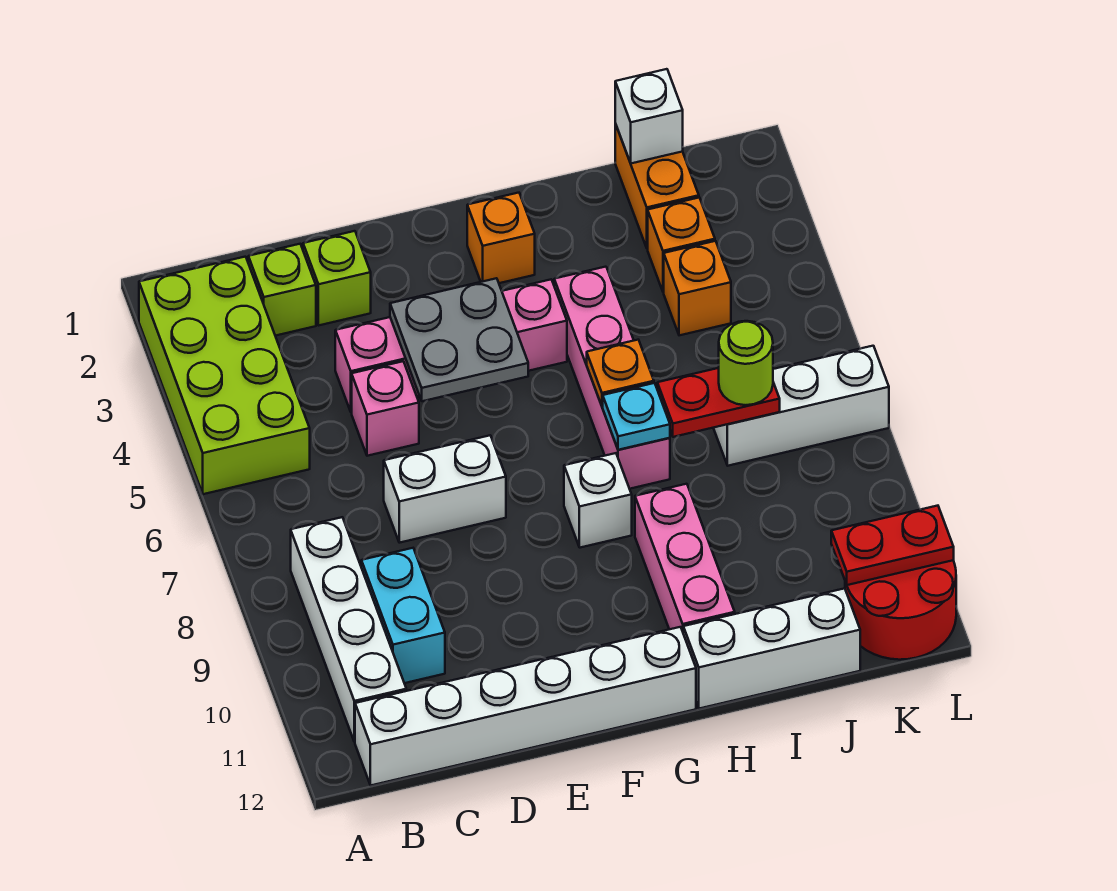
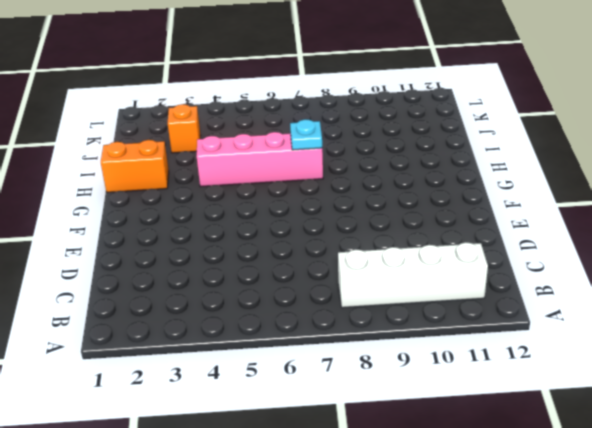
orange brick H1:H2 level 1 -> orange brick J1:J2 level 1
none -> lime brick A2:B5 level 1
none -> white brick B12:G12 level 1
none -> lime brick C2 level 1

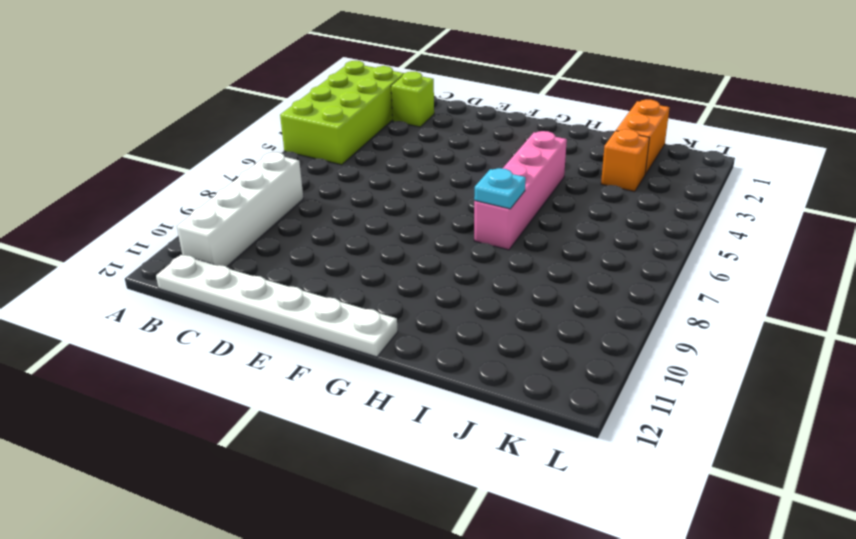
white plate B12:G12 level 1 -> white brick B12:G12 level 1
none -> cyan brick C9:C10 level 1
none -> lime brick D2 level 1
none -> pink brick D4:G4 level 1

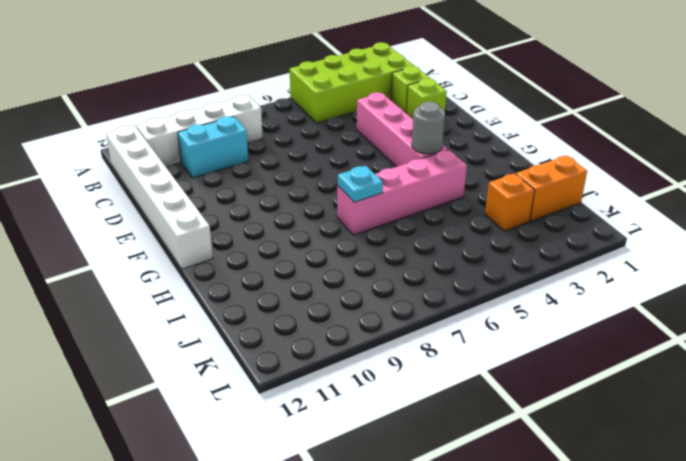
grey round brick G4 level 2 -> none
none -> pink brick D5 level 1
none -> white brick D7:E7 level 1
none -> orange brick G2 level 1

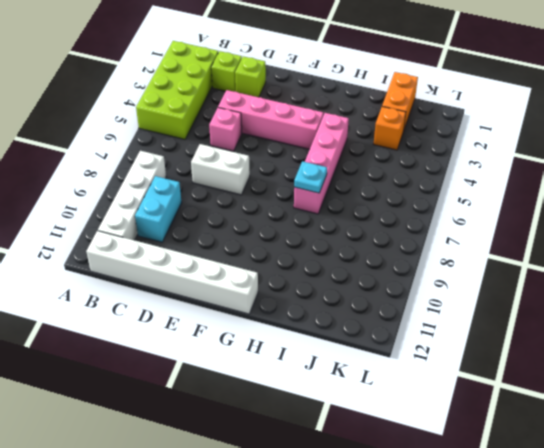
none -> orange brick G2 level 1
none -> white brick G8 level 1
none -> pink brick H9:H11 level 1

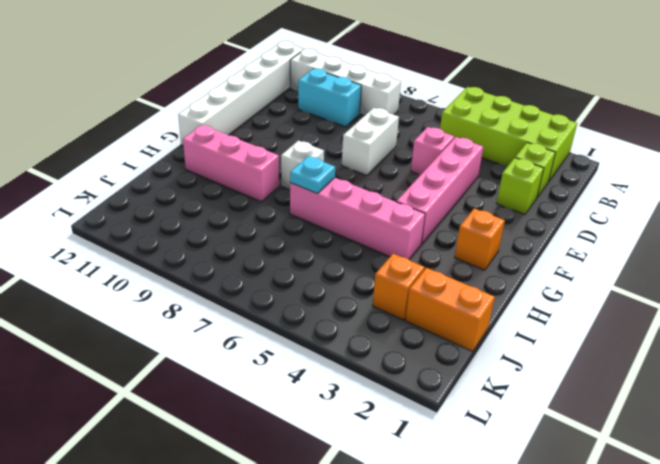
none -> white brick H12:J12 level 1
none -> orange brick J4 level 1
none -> white brick J7:L7 level 1

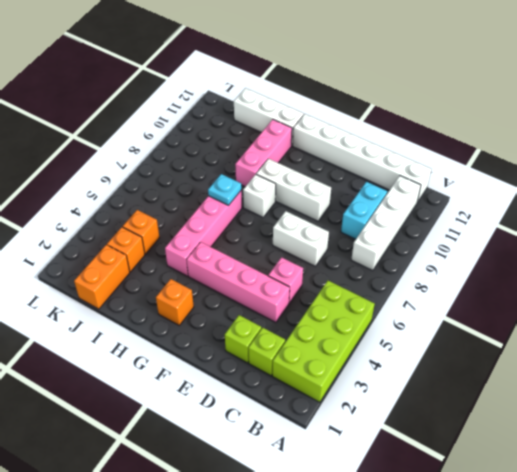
white brick E9:G9 level 1 -> white brick J7:L7 level 1
none -> red round brick K11:L12 level 1
none -> grey plate E4:F5 level 2
none -> orange plate H6 level 2

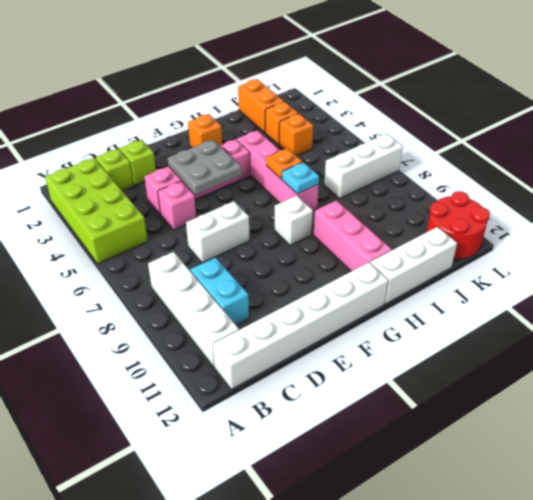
none -> red plate I7:J7 level 2
none -> white brick J1 level 2
none -> red plate K11:L11 level 2

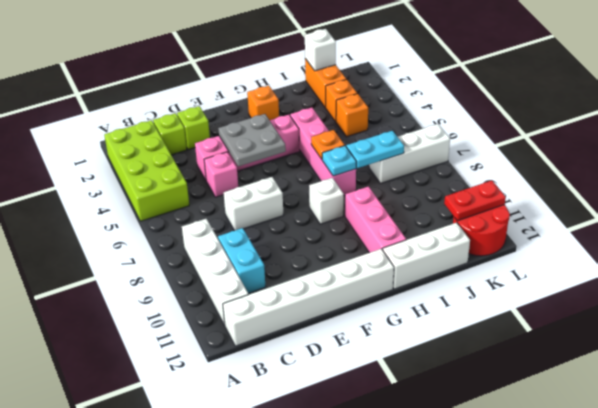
cyan plate I7:J7 level 2 -> red plate I7:J7 level 2
none -> lime round brick J7 level 3

